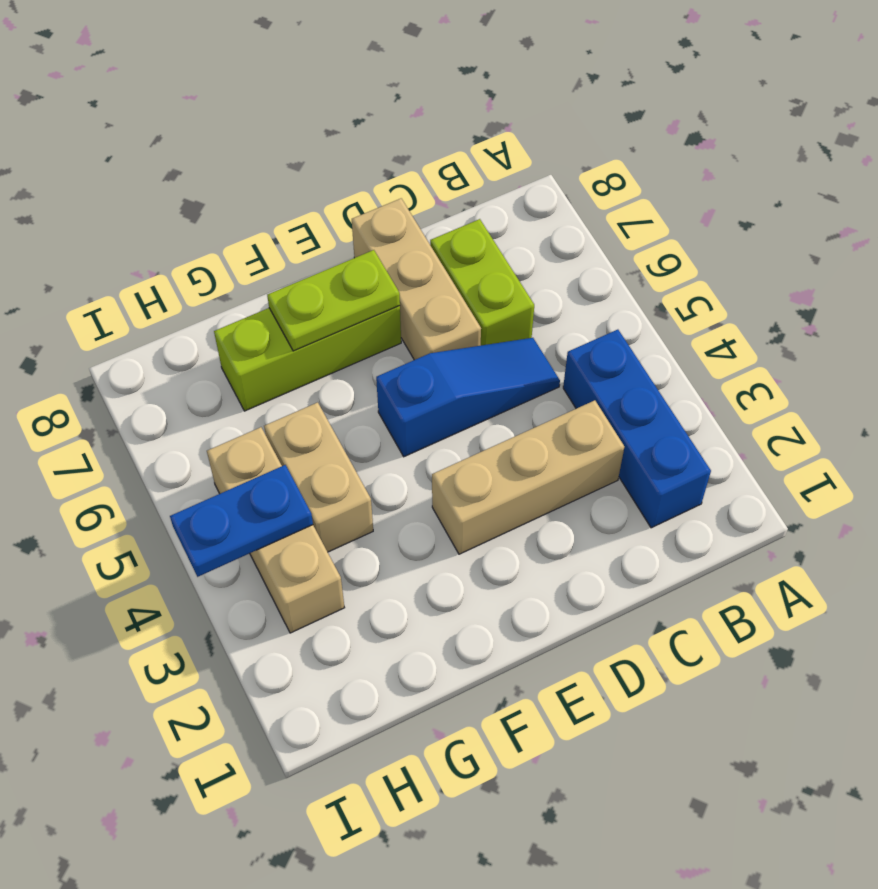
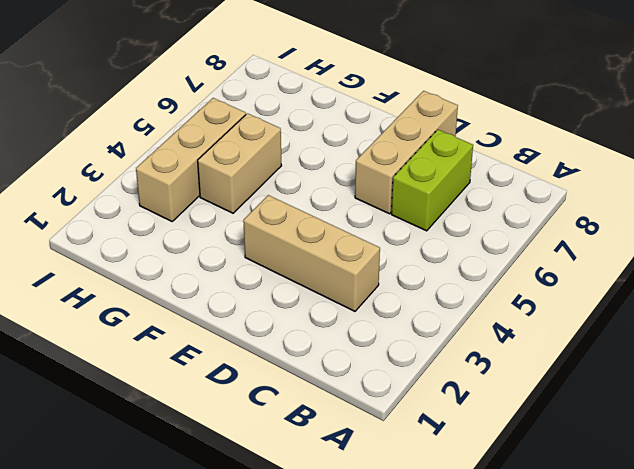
none -> blue brick B2:B4 level 1
none -> blue slope C5:E5 level 1 top E

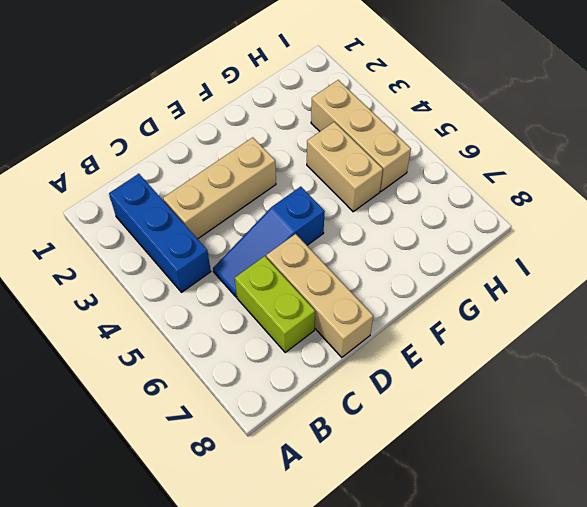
none -> lime brick E7:G7 level 1
none -> lime plate E7:F7 level 2

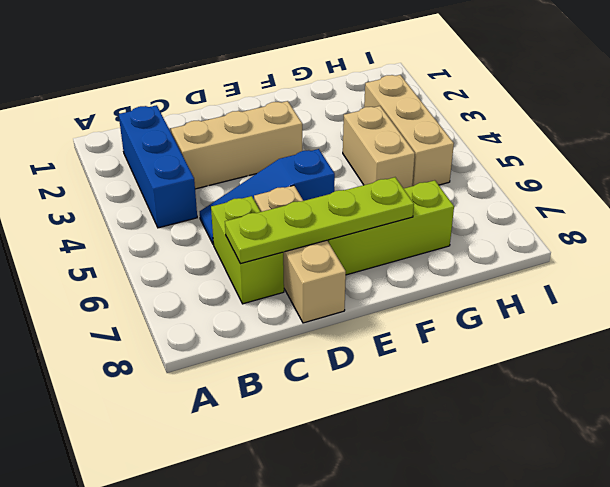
lime plate C7:F7 level 2 -> lime plate E7:F7 level 2
none -> blue plate H4:I4 level 2

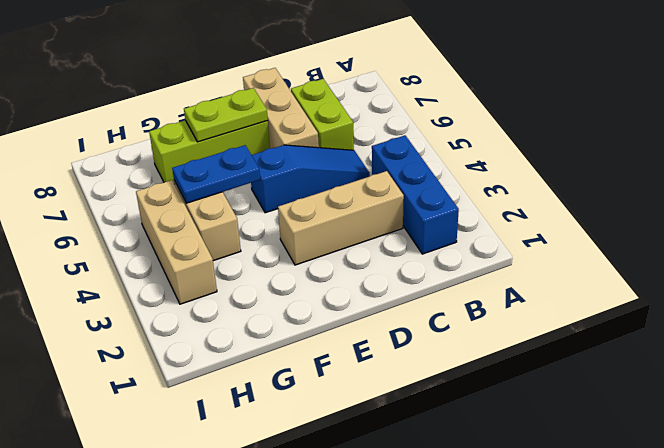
blue plate F5:G5 level 2 -> blue plate H4:I4 level 2

